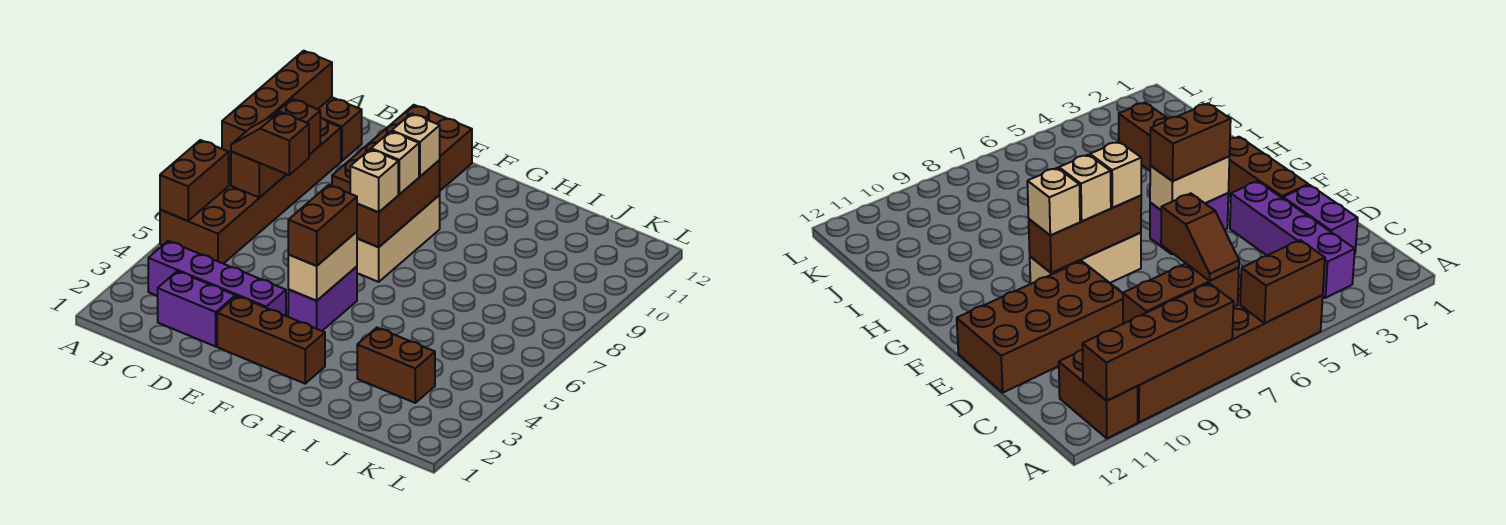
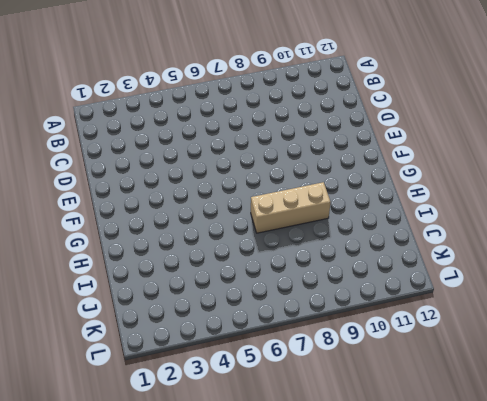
tan brick H7:H9 level 1 -> tan brick F7:F9 level 1
none -> brown brick A5:B10 level 1
none -> brown brick A11:B11 level 1
none -> purple brick B3:E3 level 1

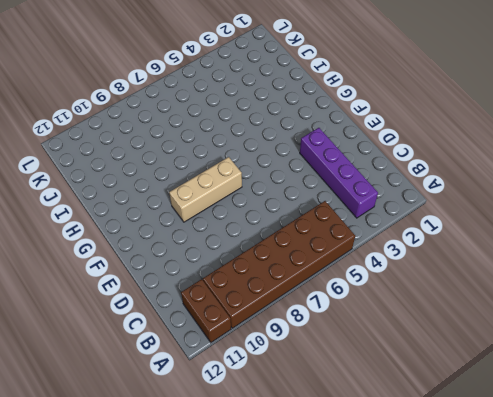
none -> purple brick C2:D2 level 1
none -> brown brick D9:E12 level 1
none -> brown brick E2:G2 level 1

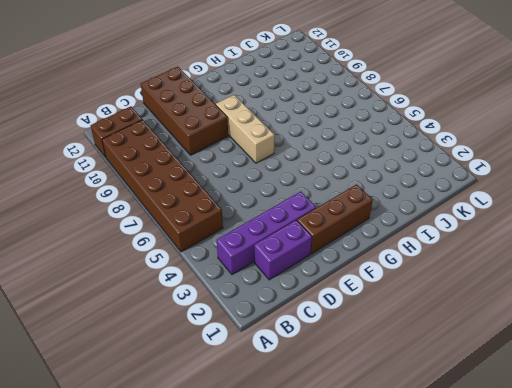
none -> purple brick F4:F5 level 1
none -> brown brick I3:J3 level 1
none -> brown brick A5:A6 level 2

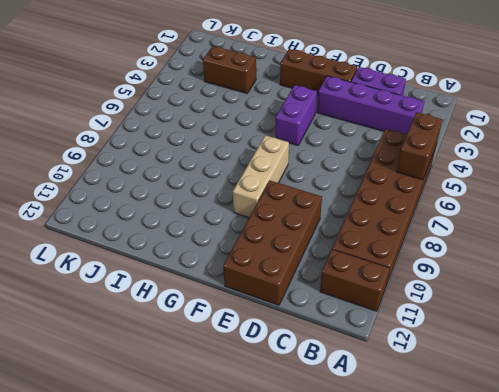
none -> brown brick A8:A11 level 2
none -> brown brick B7:B9 level 2
none -> tan brick F4:F5 level 2

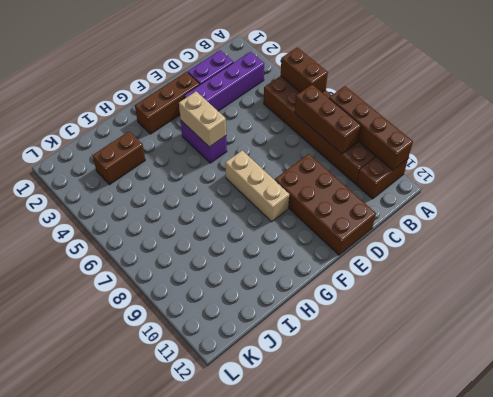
none -> brown brick F7:F9 level 2
none -> brown slope B7:C7 level 3 top C
none -> brown brick F4:F5 level 3

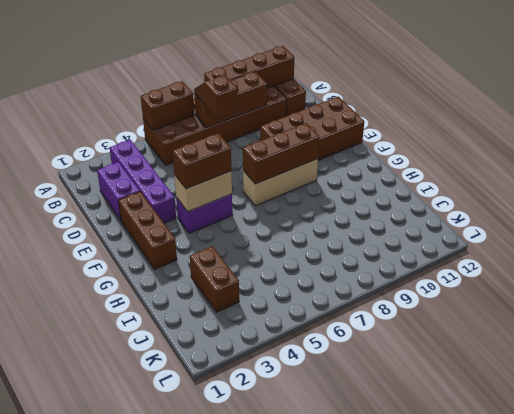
none -> tan brick F7 level 3
none -> tan brick F8 level 3
none -> tan brick F9 level 3

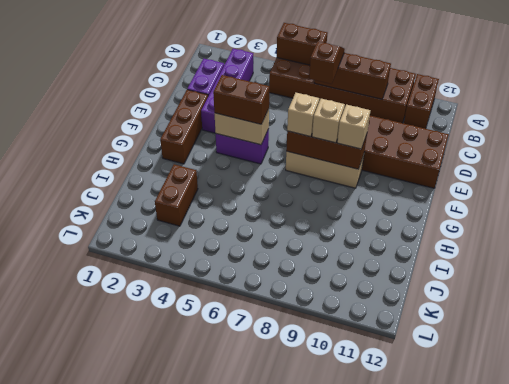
none -> brown brick A8:A11 level 2

